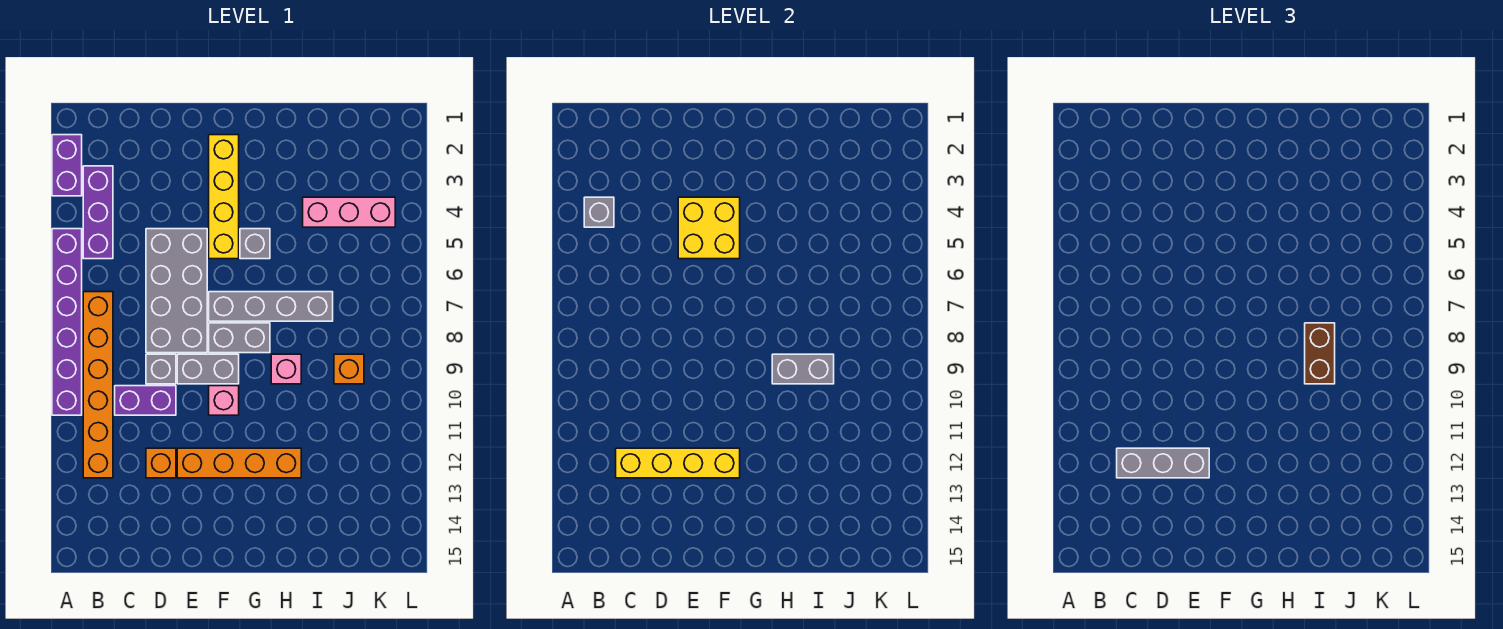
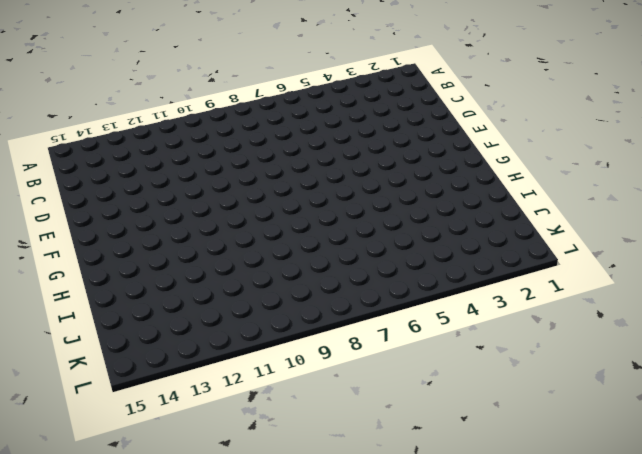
none -> purple brick A2:A3 level 1
none -> purple brick A5:A10 level 1
none -> purple brick B3:B5 level 1

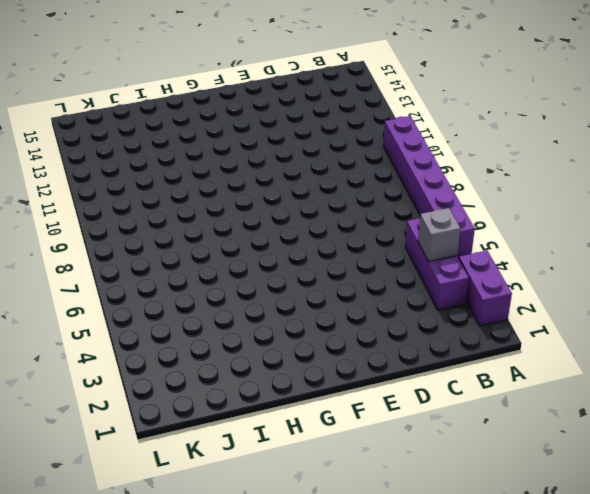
none -> orange brick B7:B12 level 1
none -> purple brick C10:D10 level 1
none -> grey brick D5:E8 level 1

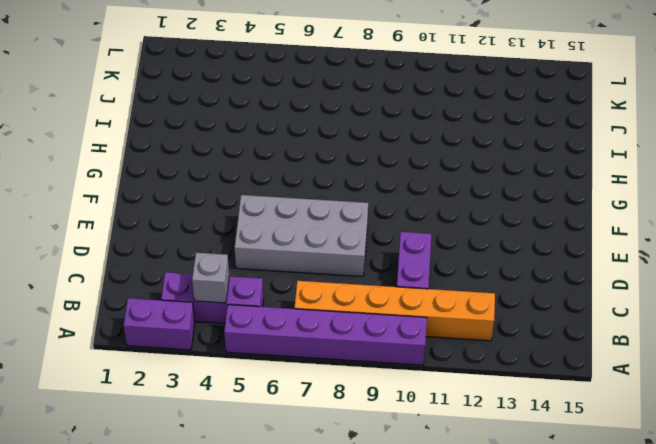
none -> grey brick D9 level 1
none -> orange brick D12 level 1
none -> grey brick E9:F9 level 1

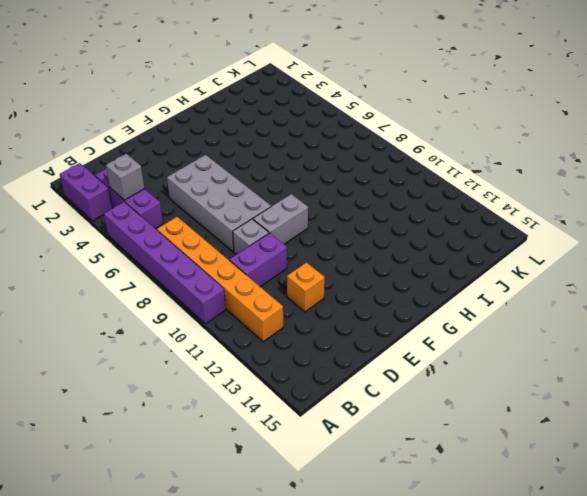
none -> orange brick E12:H12 level 1
none -> yellow brick F2:F5 level 1
none -> grey brick F7:I7 level 1

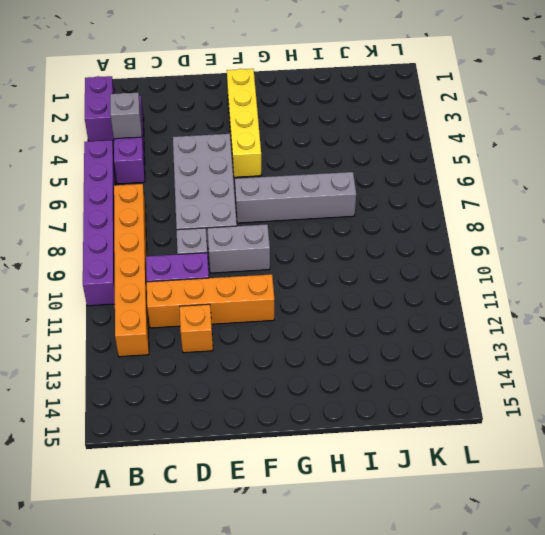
orange brick C11:F11 level 1 -> orange brick E12:H12 level 1
none -> grey brick F8:G8 level 1
none -> pink brick F10 level 1
none -> grey brick G5 level 1

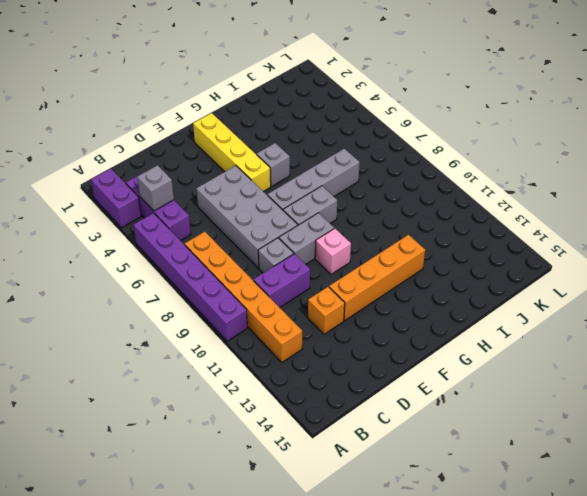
none -> pink brick H9 level 1
none -> pink brick I4:K4 level 1
none -> orange brick J9 level 1

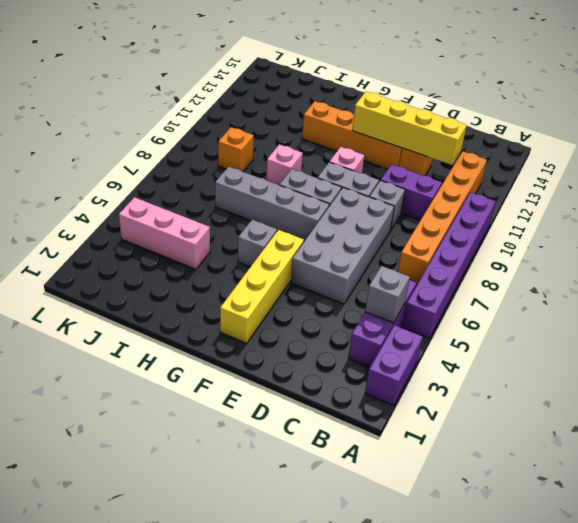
none -> yellow brick E4:F5 level 2
none -> grey brick H9:I9 level 2
none -> grey brick C12:E12 level 3

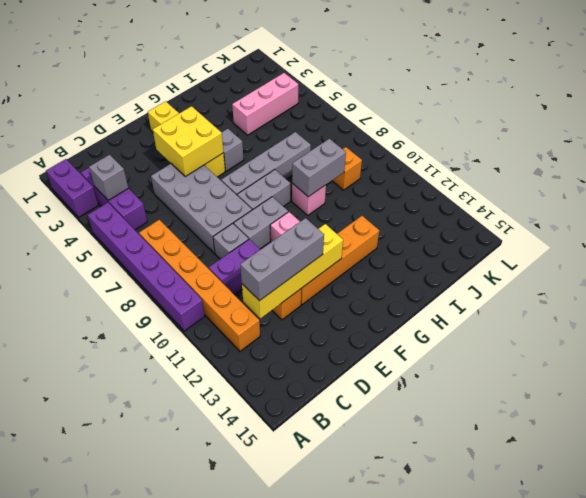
none -> brown brick I8:I9 level 3

